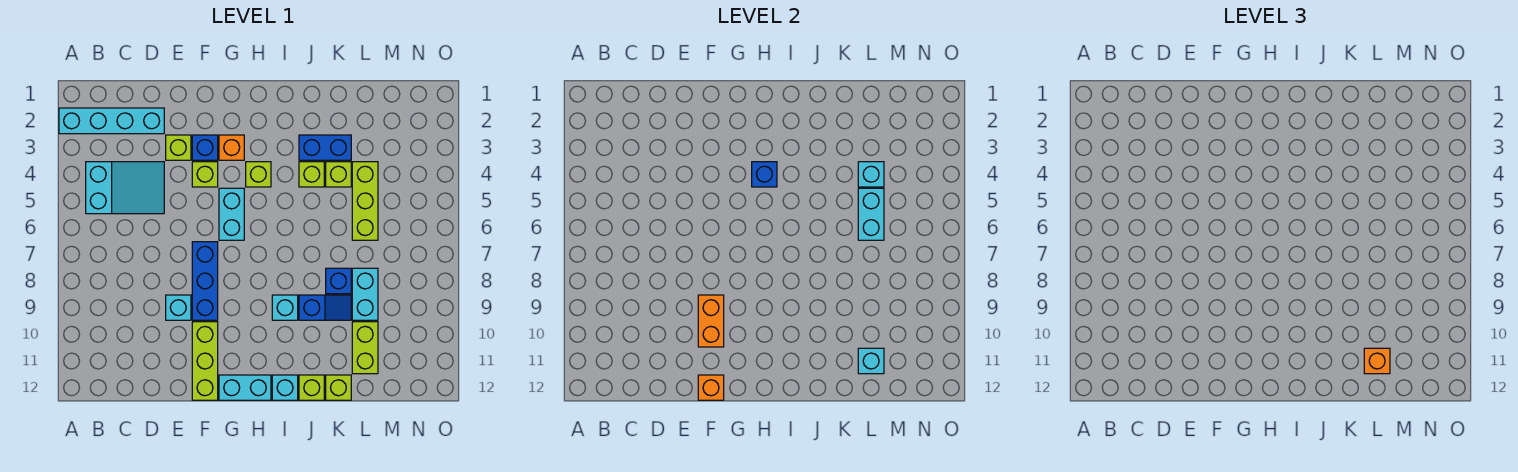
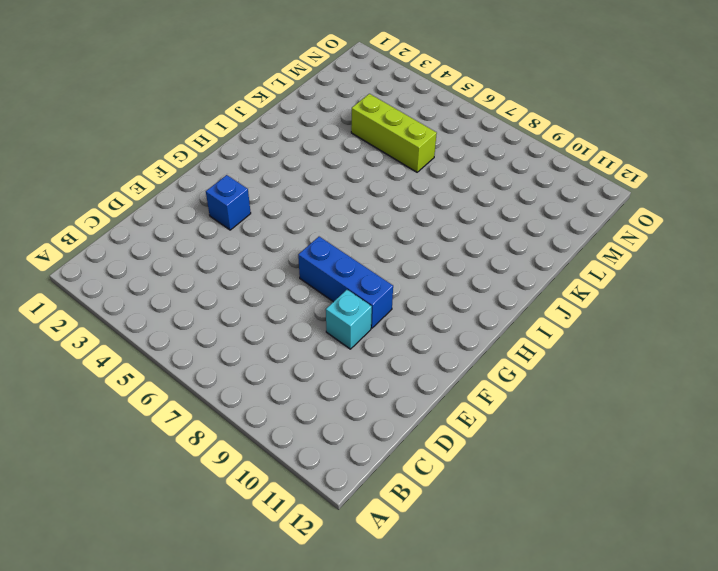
none -> cyan brick A2:D2 level 1
none -> cyan slope B4:D5 level 1 top B
none -> lime brick E3 level 1
none -> lime brick F4 level 1

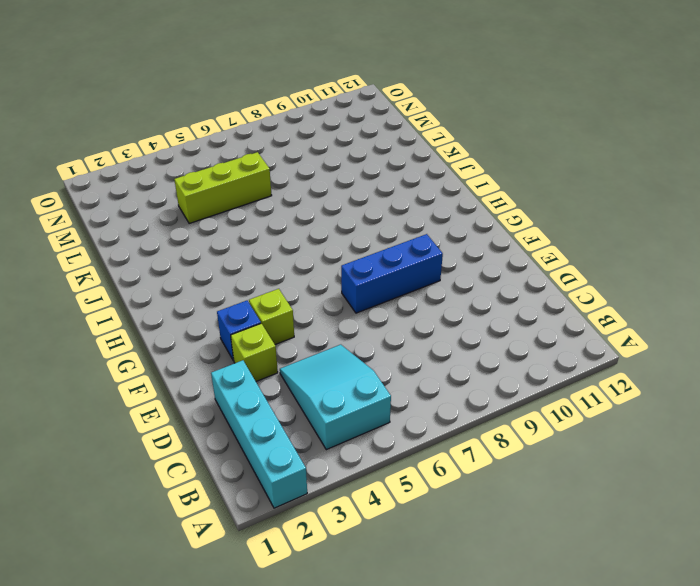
none -> cyan brick E9 level 1
none -> lime brick F10:F12 level 1
none -> orange brick G3 level 1
none -> cyan brick G5:G6 level 1

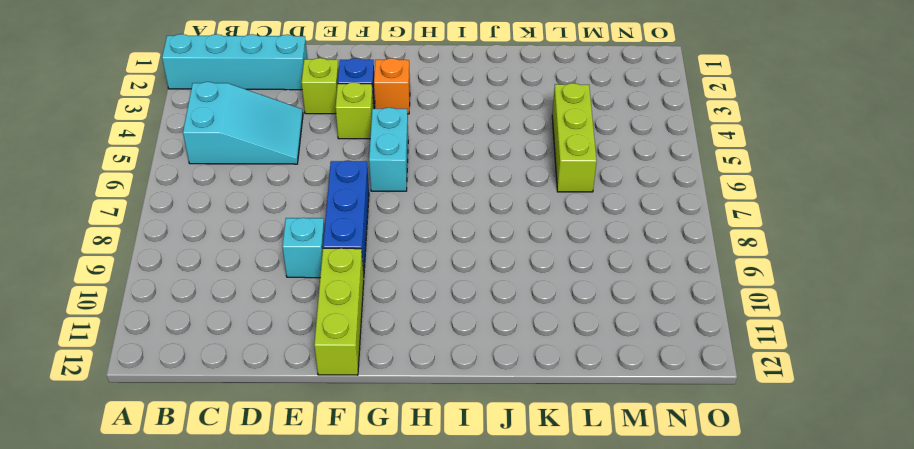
none -> cyan brick G12:H12 level 1
none -> lime brick H4 level 1
none -> cyan brick I9 level 1
none -> cyan brick I12 level 1

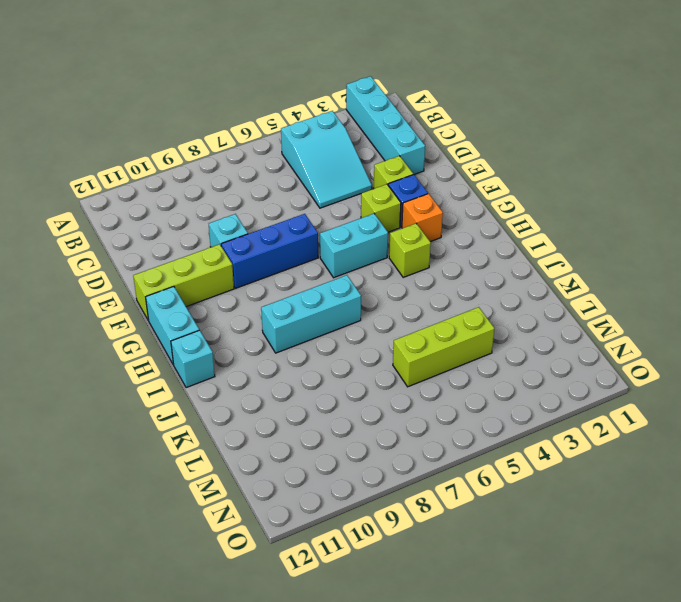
cyan brick I7:I9 level 1 -> cyan brick I9 level 1
none -> blue brick J3:K3 level 1
none -> lime brick J4 level 1
none -> blue slope J9:K9 level 1 top J
none -> lime brick J12 level 1

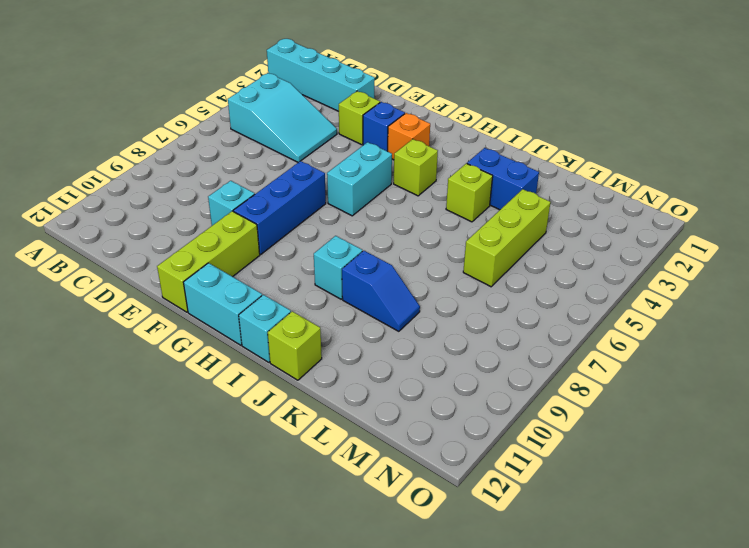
none -> lime brick F4 level 1
none -> lime brick K4 level 1
none -> blue brick K8 level 1
none -> lime brick K12 level 1

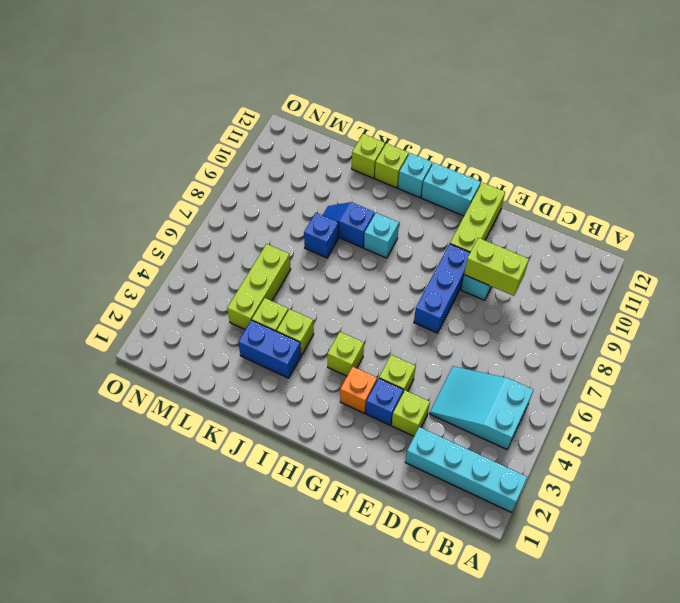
lime brick D9:E9 level 2 -> lime brick L10:L11 level 1
none -> cyan brick G5:G6 level 1
none -> cyan brick L8:L9 level 1
none -> orange brick F9:F10 level 2
none -> orange brick F12 level 2

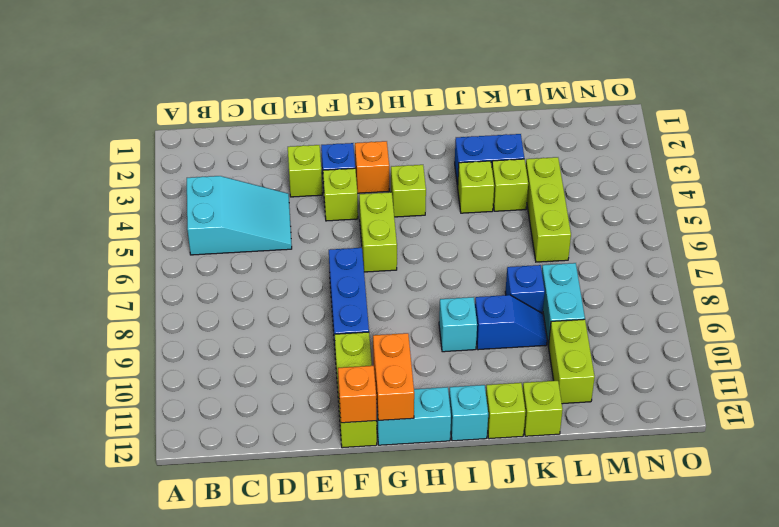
lime brick G5:G6 level 1 -> cyan brick G5:G6 level 1
orange brick G11:G12 level 2 -> orange brick F9:F10 level 2
none -> cyan brick A2:D2 level 1
none -> cyan brick E9 level 1
none -> blue brick H4 level 2
none -> cyan brick L4 level 2

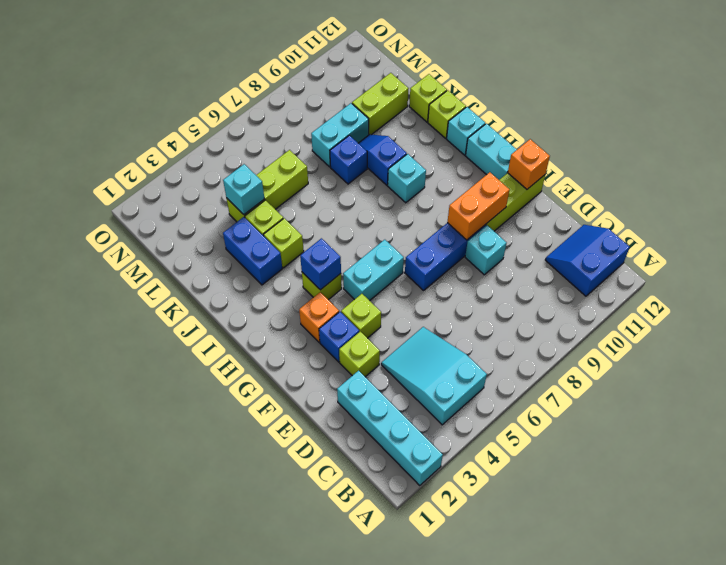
blue slope B11:C12 level 1 top B -> none
none -> cyan brick L5:L6 level 2
none -> cyan brick L11 level 2
none -> orange brick L11 level 3

